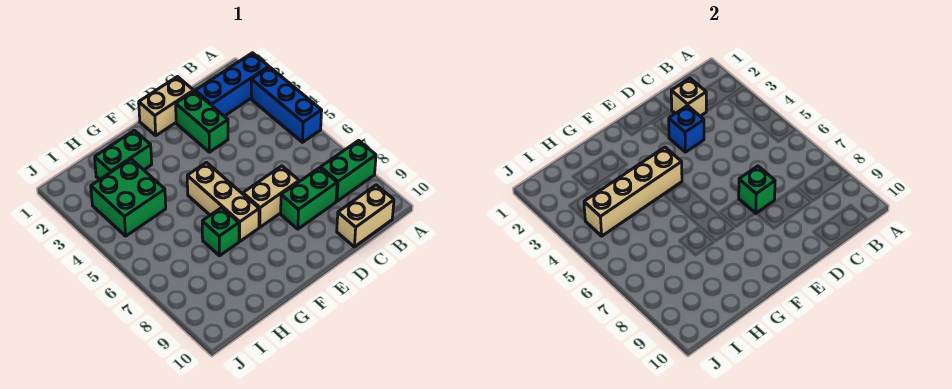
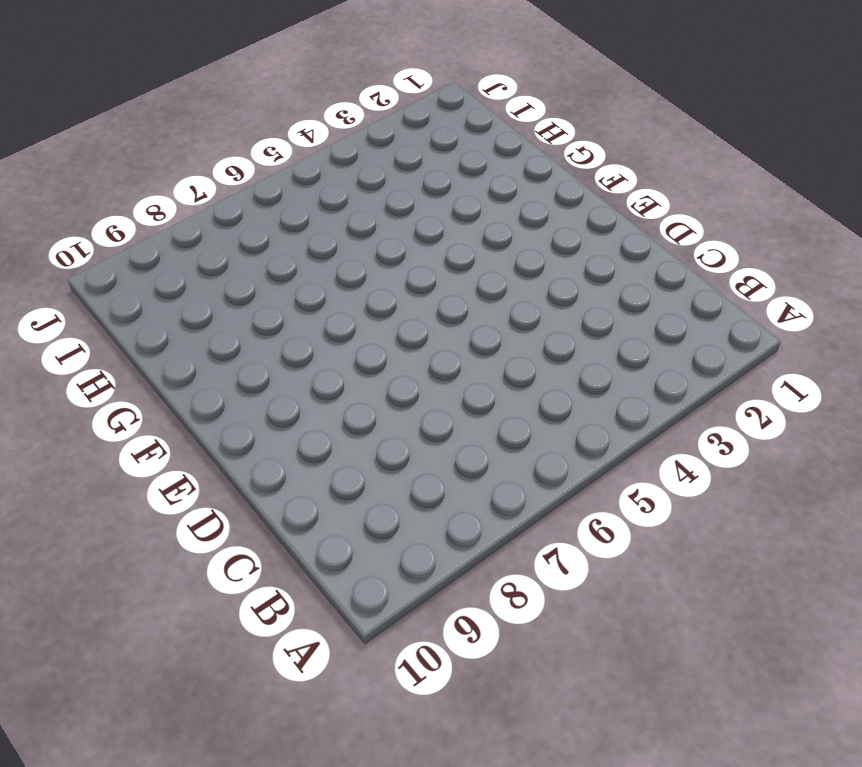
none -> blue brick A2:C2 level 1
none -> blue brick A3:A5 level 1
none -> green brick A8:B8 level 1

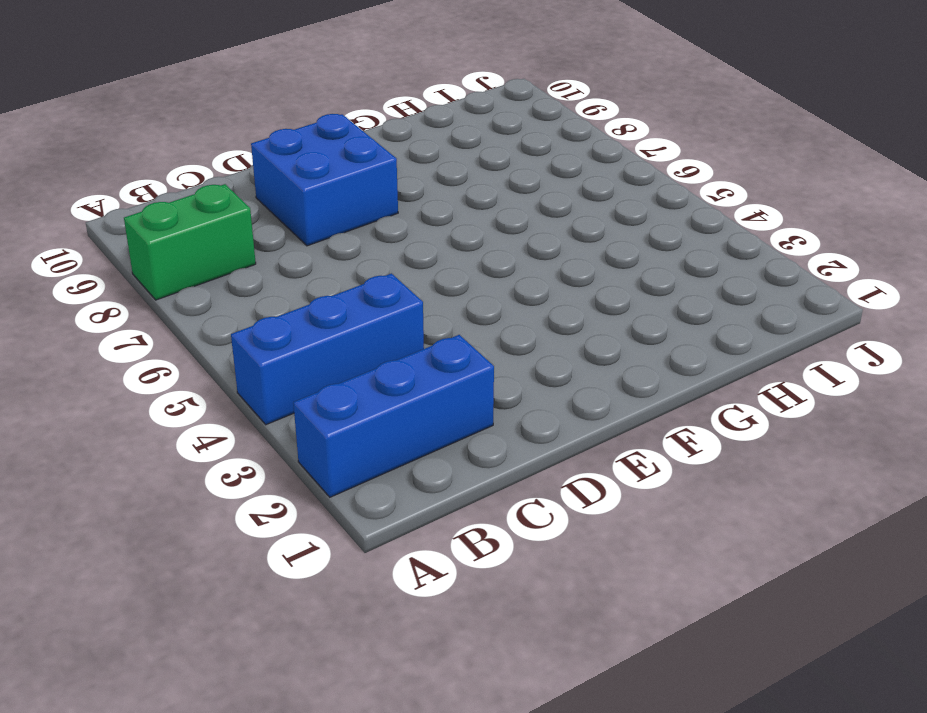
blue brick A4:C4 level 1 -> blue brick A3:A5 level 1
blue brick D8:E9 level 1 -> green brick C8:D8 level 1
none -> tan brick B10:C10 level 1
none -> tan brick D1:E1 level 1
none -> green brick D2:D3 level 1

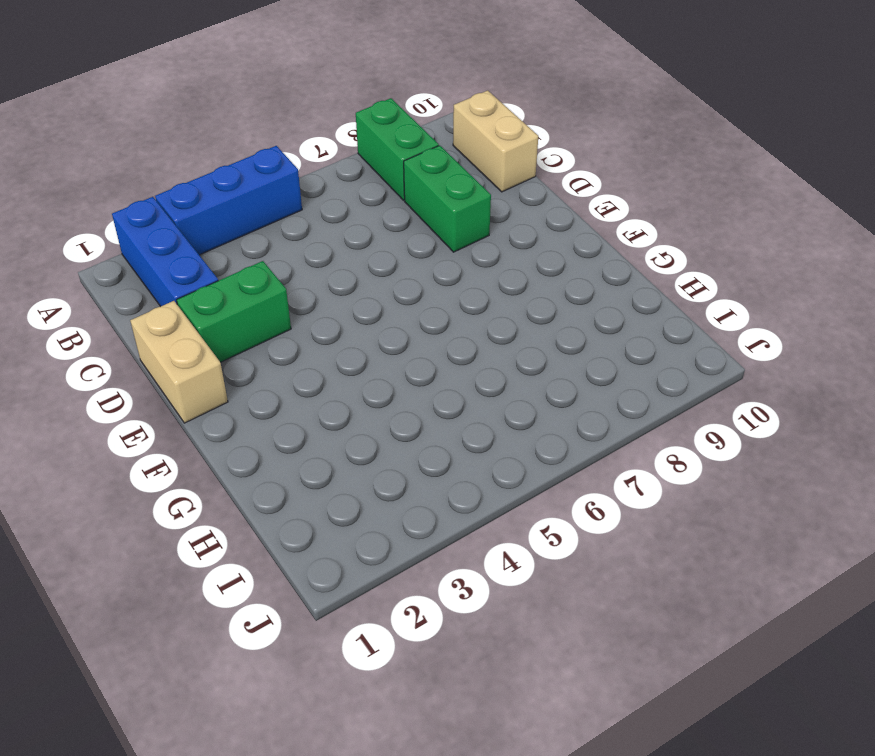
none -> tan brick D7:E7 level 1
none -> tan brick F5:F7 level 1
none -> green brick G2:H2 level 1

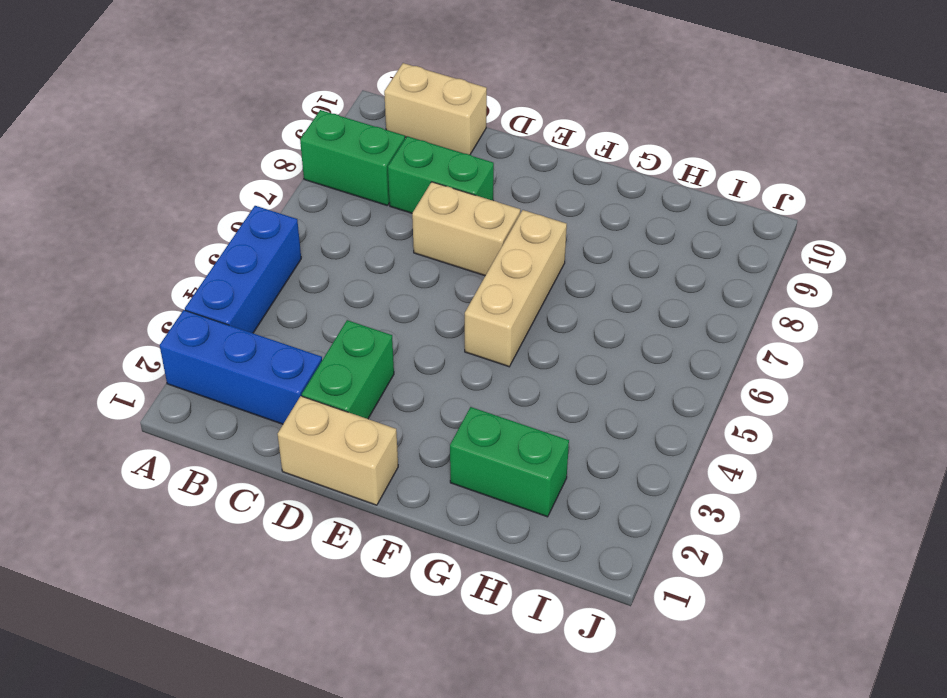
none -> green brick G7 level 1
none -> green brick H3:I4 level 1
none -> tan brick C2 level 2

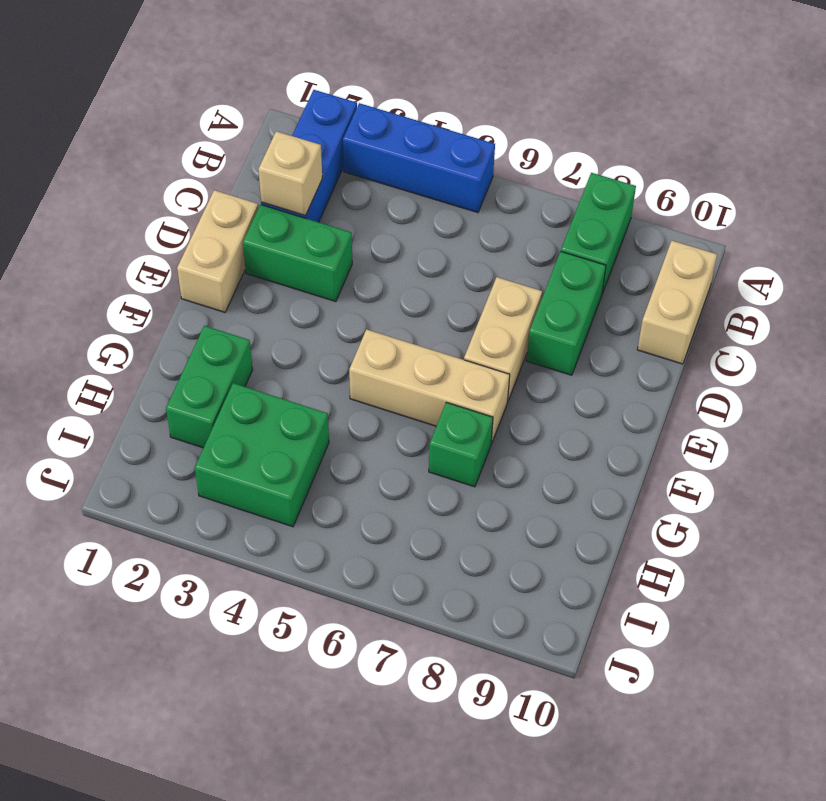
none -> blue brick D3 level 2
none -> green brick D7 level 2
none -> tan brick F4:I4 level 2

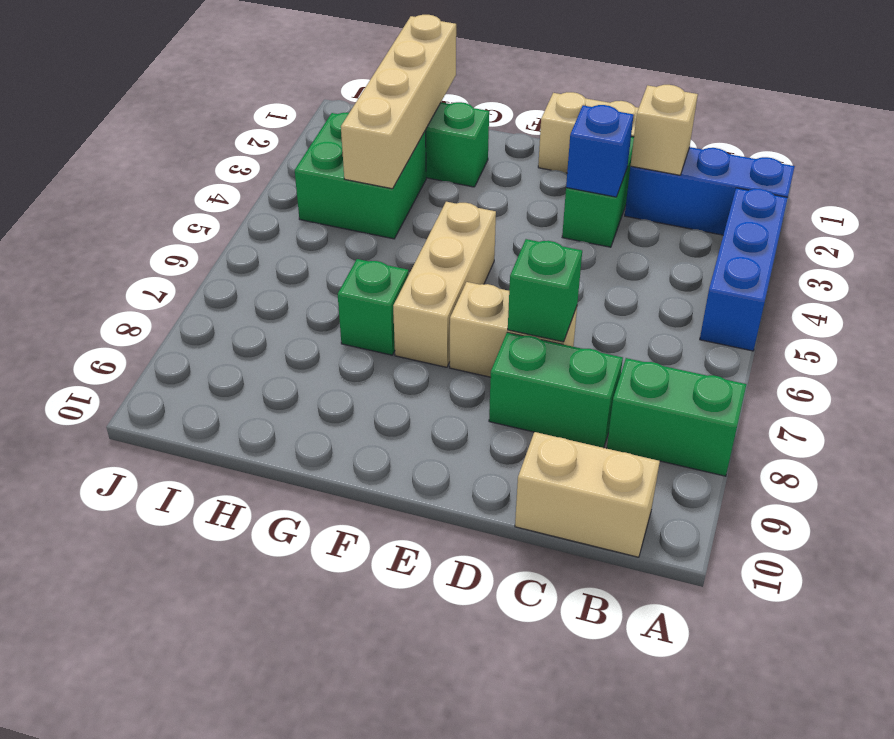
tan brick H1:H4 level 2 -> tan brick F4:I4 level 2

